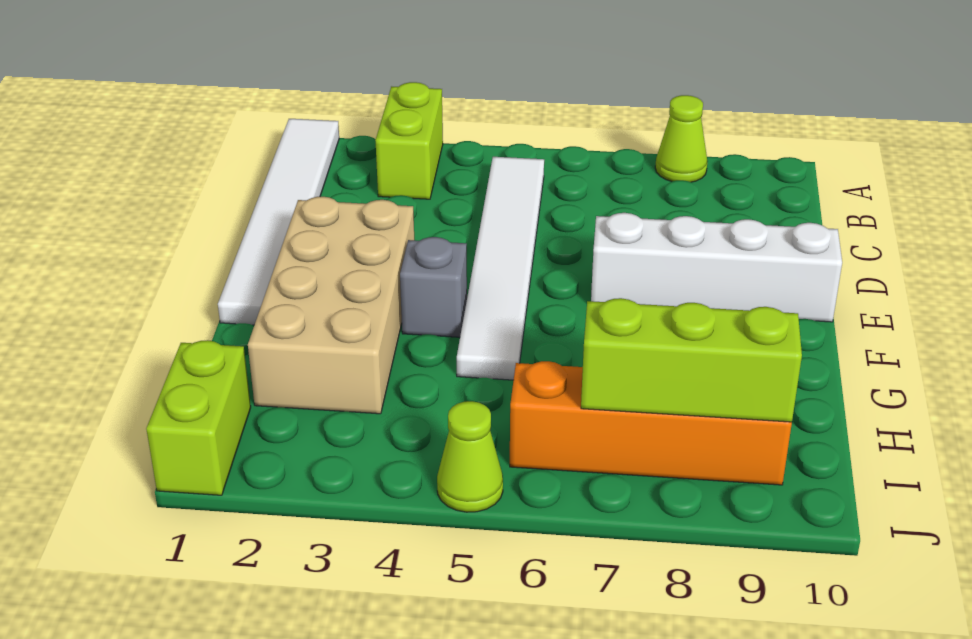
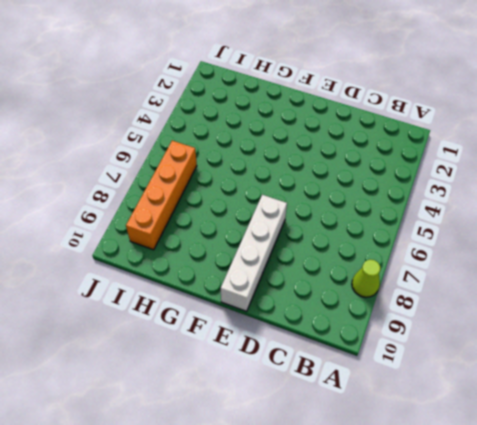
none -> white tile A1:F1 level 1
none -> lime brick A3:B3 level 1

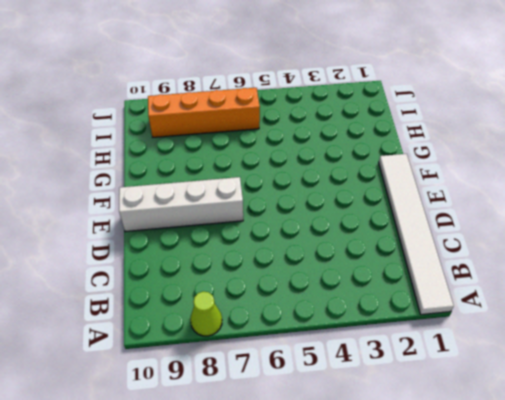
none -> lime brick A3:B3 level 1
none -> white tile B5:G5 level 1

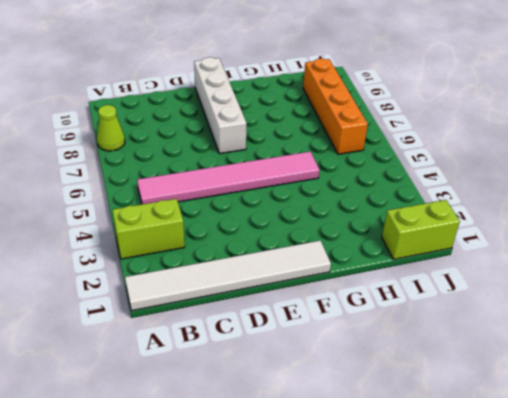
pink tile B5:G5 level 1 -> white tile B5:G5 level 1
none -> tan brick E2:H3 level 1
none -> grey brick F4 level 1

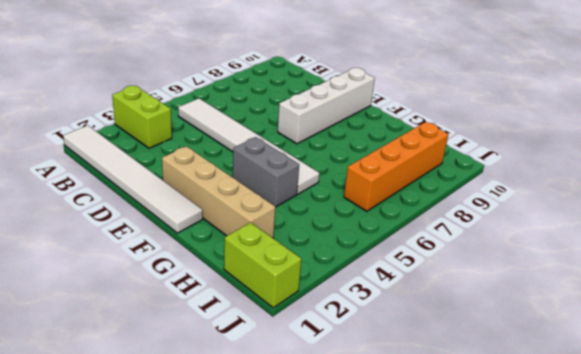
tan brick E2:H2 level 1 -> tan brick E2:H3 level 1
grey brick F4:G4 level 1 -> grey brick F4 level 1
none -> lime cone A8 level 1
none -> lime cone J5 level 1

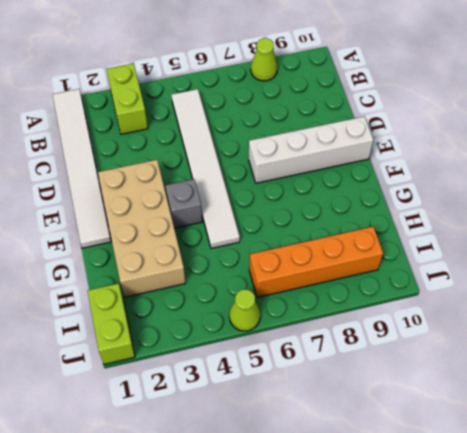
none -> lime brick I7:I9 level 2

